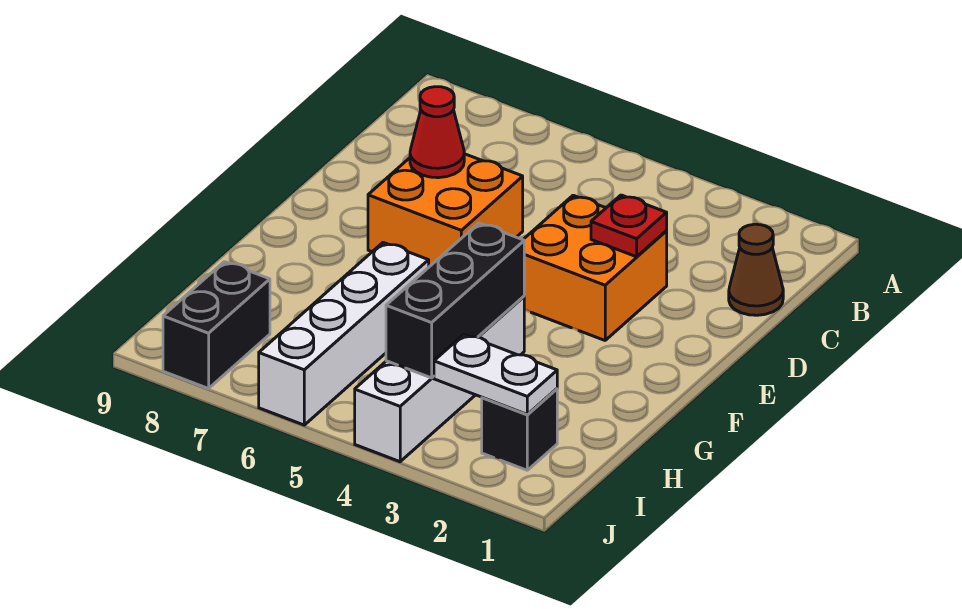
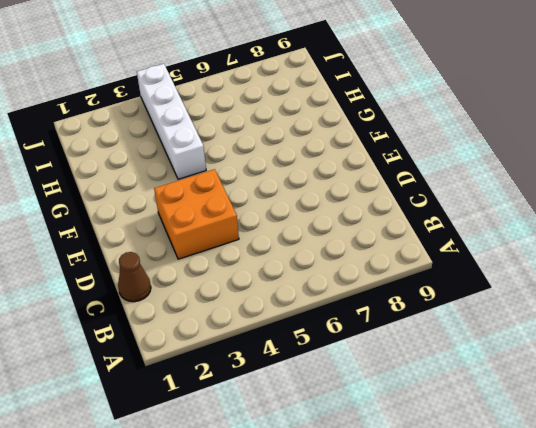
none -> orange brick D6:E7 level 1
none -> white brick G6:J6 level 1

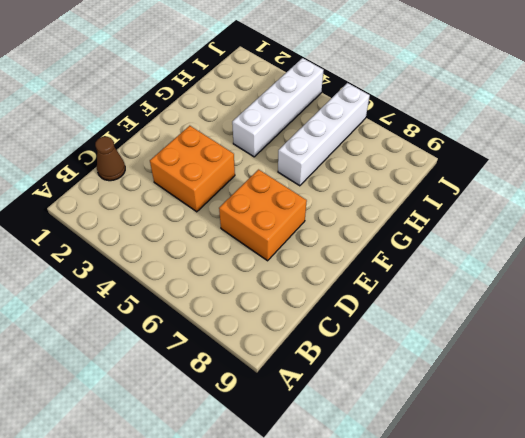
none -> black brick I2 level 1
none -> black brick I8:J8 level 1

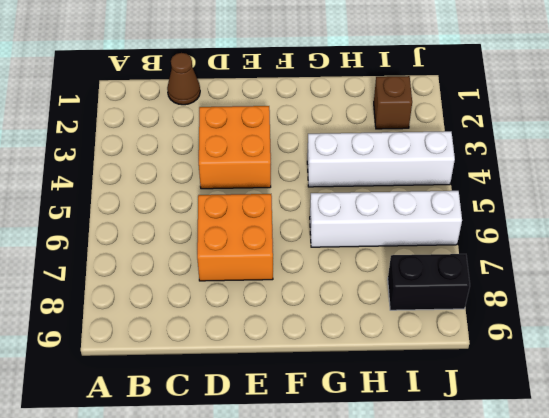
brown brick I2 level 1 -> black brick I2 level 1
none -> red plate D3 level 2
none -> red cone D7 level 2

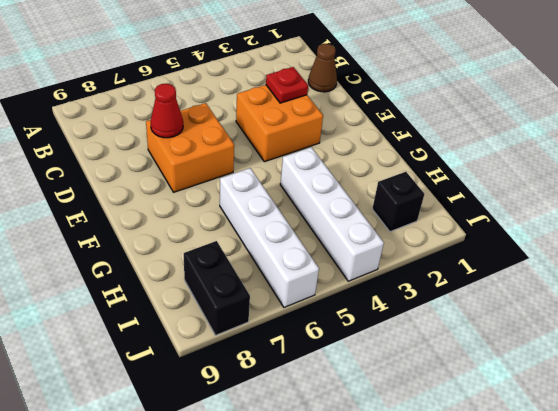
none -> black brick G4:I4 level 2
none -> white plate I2:I3 level 2

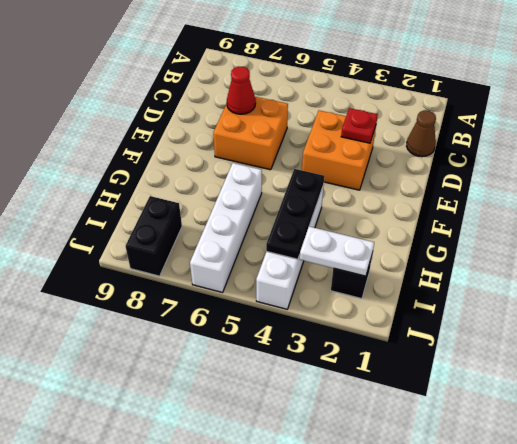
black plate G4:I4 level 2 -> black brick G4:I4 level 2

